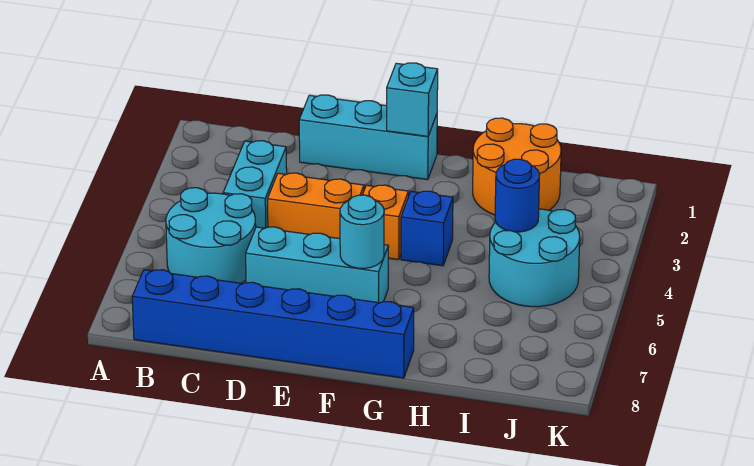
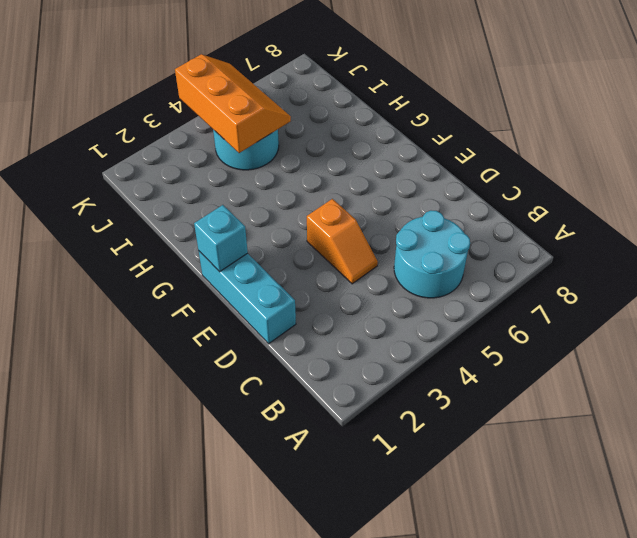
orange slope D4:E4 level 1 top E -> orange brick D4:E4 level 1
orange slope I4:K5 level 2 top 4 -> blue round brick I4 level 2
none -> blue brick B8:G8 level 1
none -> cyan brick C3:C4 level 1
none -> cyan brick D6:F6 level 1

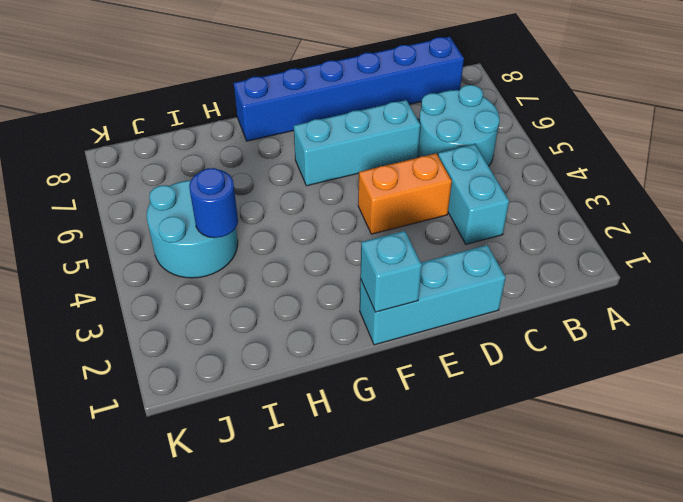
none -> orange brick F4 level 1
none -> blue brick G4 level 1
none -> orange round brick H1:I2 level 1

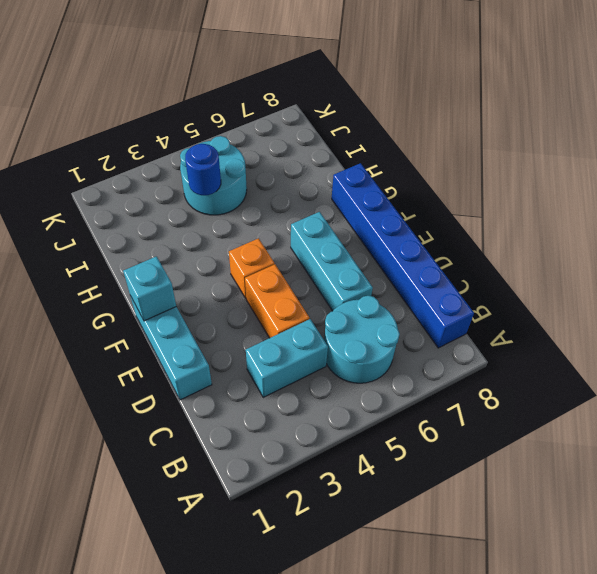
none -> blue brick G4 level 1
none -> orange round brick H1:I2 level 1
none -> cyan round brick F6 level 2

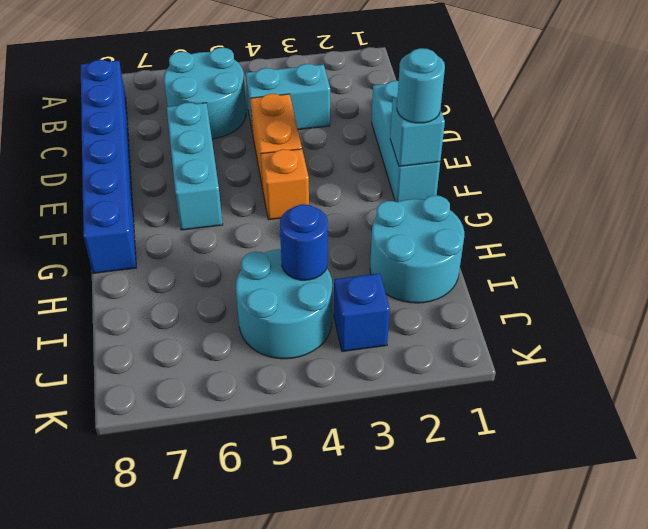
cyan round brick F1 level 3 -> cyan round brick F6 level 2
cyan round brick H1:I2 level 1 -> orange round brick H1:I2 level 1
blue brick J3 level 1 -> blue brick G4 level 1

